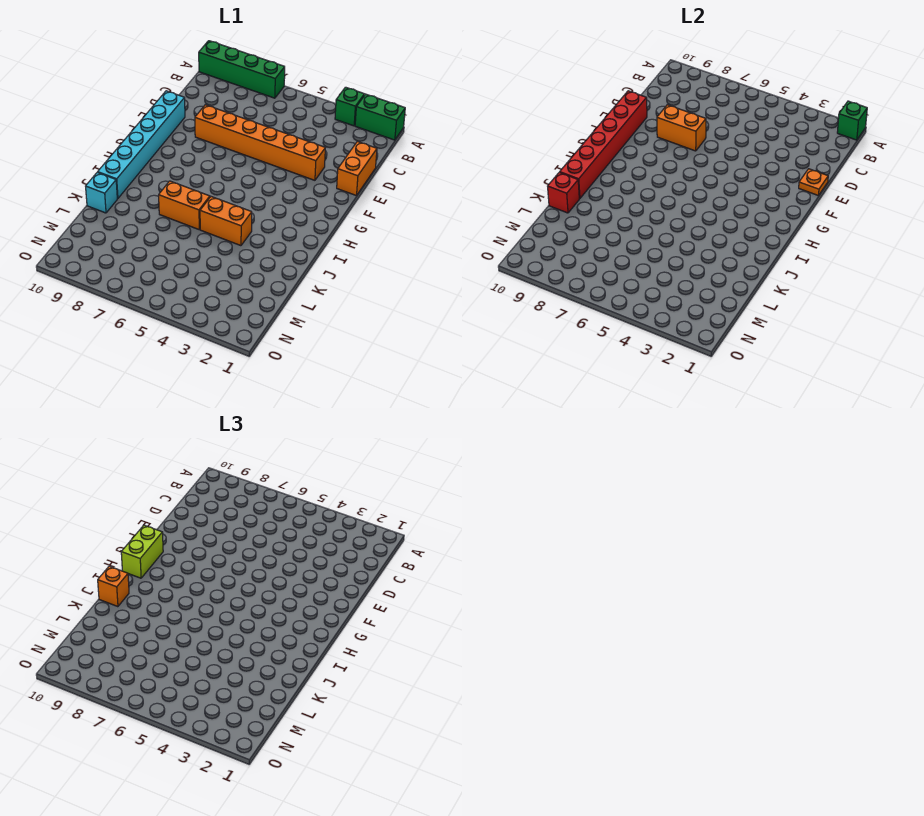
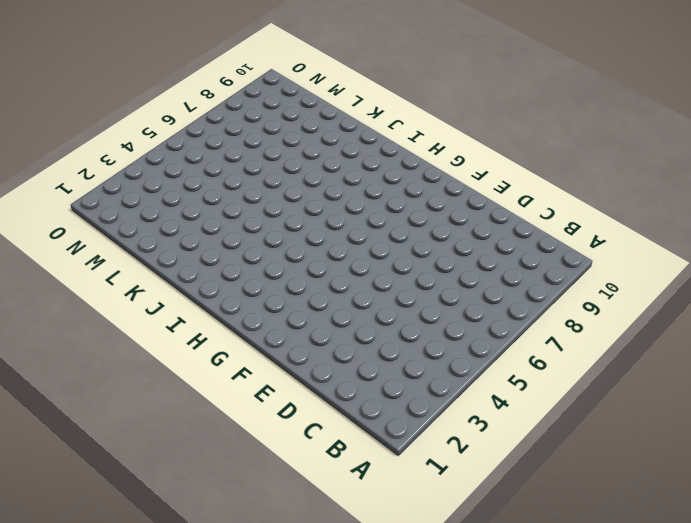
none -> green brick A1:A2 level 1
none -> green brick A3 level 1
none -> green brick A7:A10 level 1

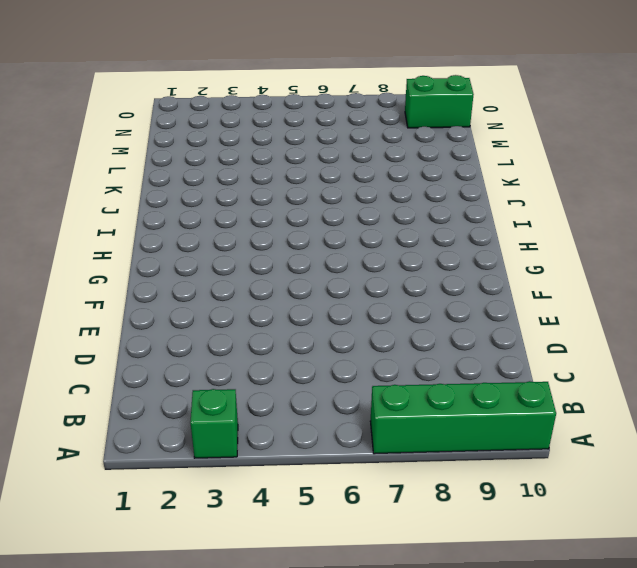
green brick N9:N10 level 1 -> green brick A1:A2 level 1
none -> orange brick D1:E1 level 1
none -> orange brick E3:E8 level 1
none -> cyan brick E10:J10 level 1

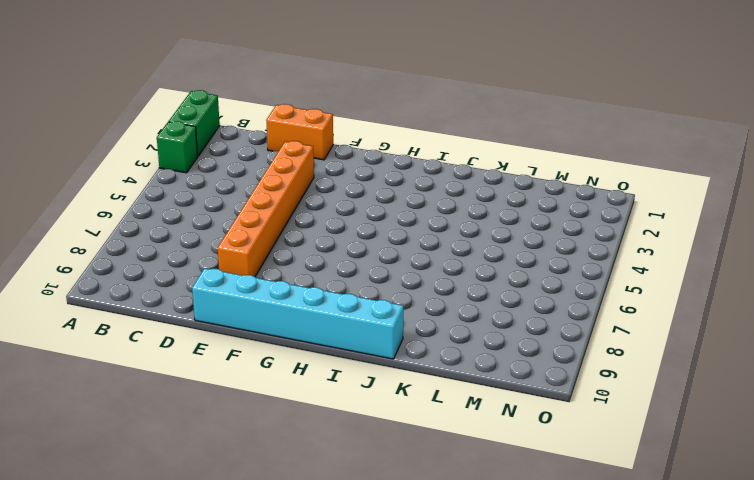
none -> green brick A7:A10 level 1
none -> orange brick J4:J5 level 1
none -> orange brick J6:J7 level 1

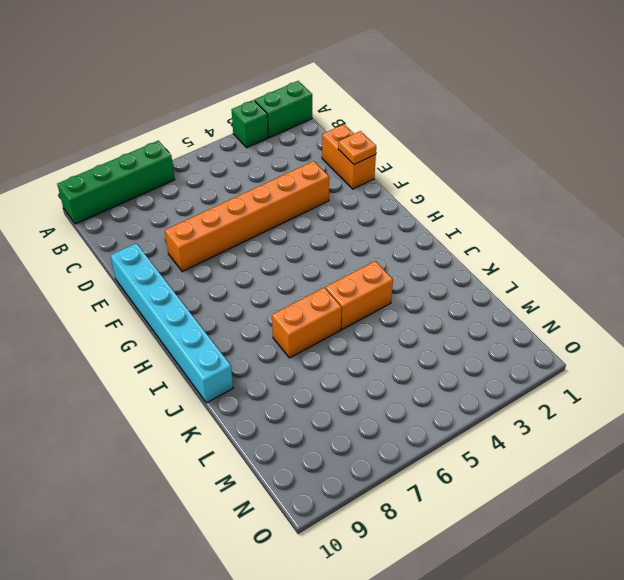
none -> cyan brick K10 level 1
none -> green brick A1 level 2
none -> orange brick E7:E8 level 2

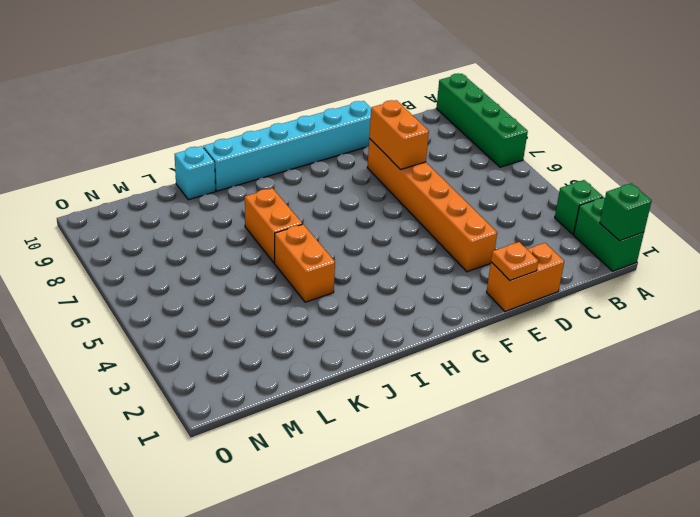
none -> red brick E10:J10 level 2
none -> red brick K10 level 2
none -> lime brick G10:H10 level 3

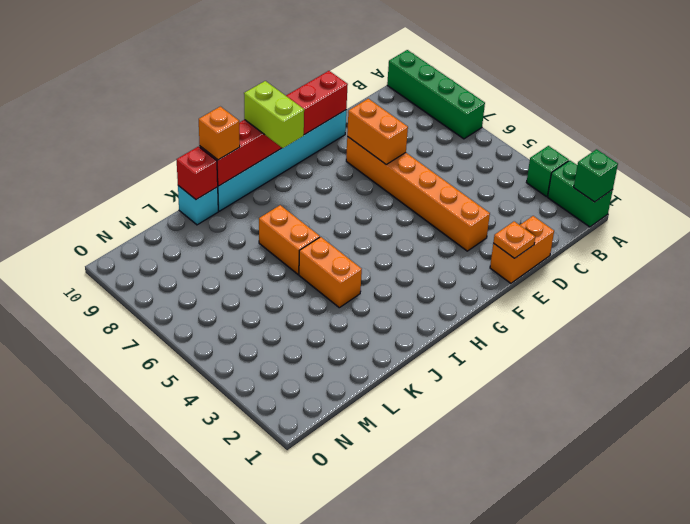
lime brick H9:H10 level 3 -> lime brick G10:H10 level 3

